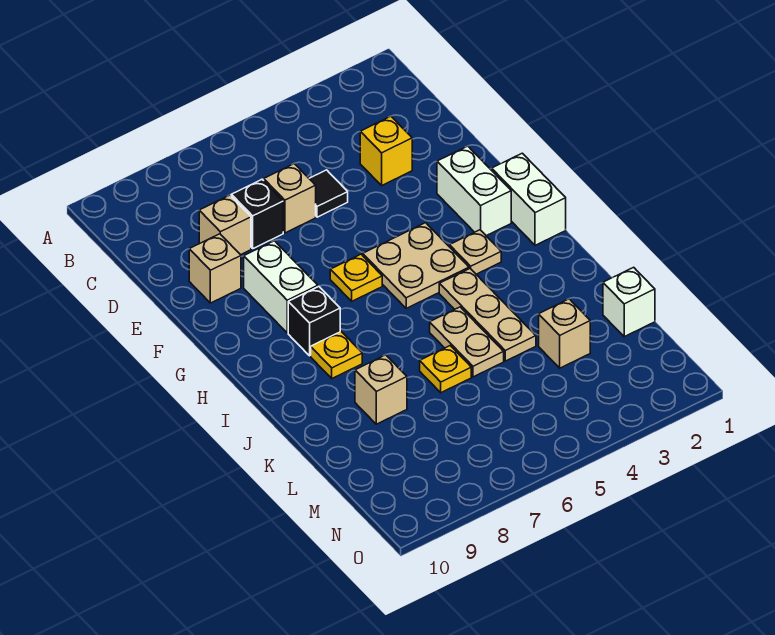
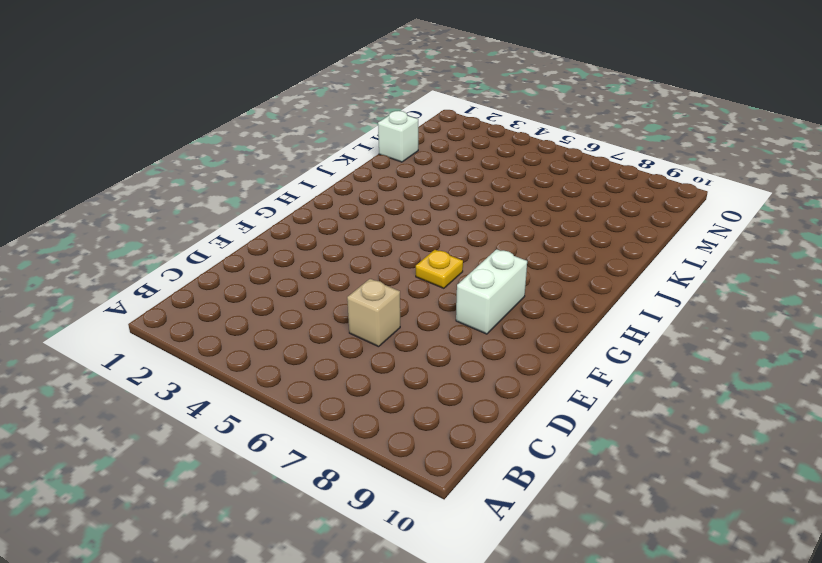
none -> yellow brick D3 level 1
none -> black tile D5 level 1
none -> black brick D7 level 1

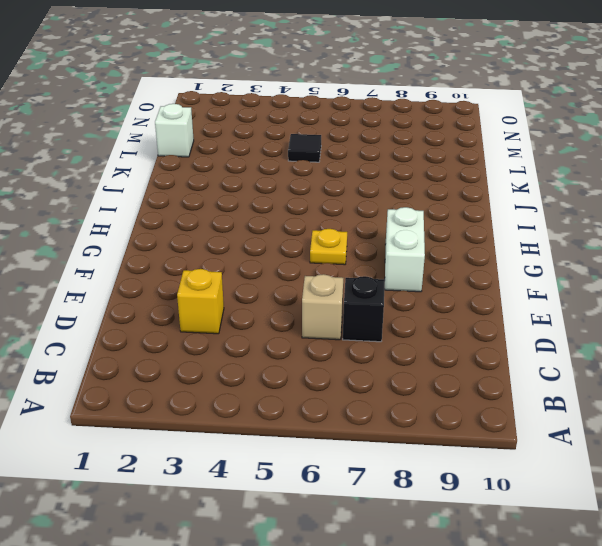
black tile L5 level 1 -> black tile D5 level 1
none -> tan brick D8 level 1
none -> tan brick E9 level 1
none -> white brick F2:G2 level 1

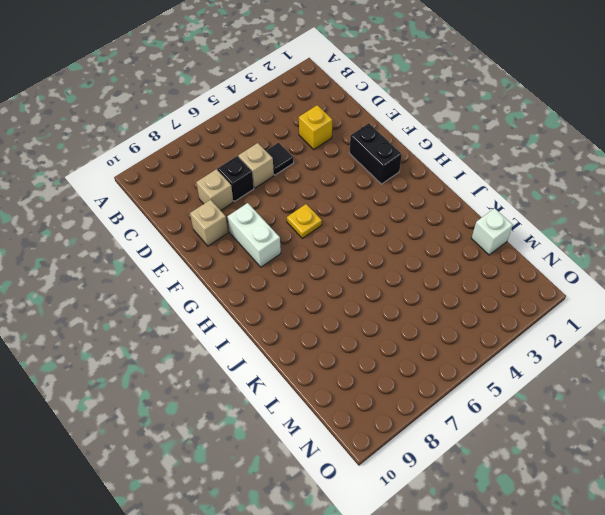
black brick F2:G2 level 1 -> white brick F2:G2 level 1
none -> white brick G1:H1 level 1
none -> tan plate G4:H5 level 1
none -> tan plate H3 level 1

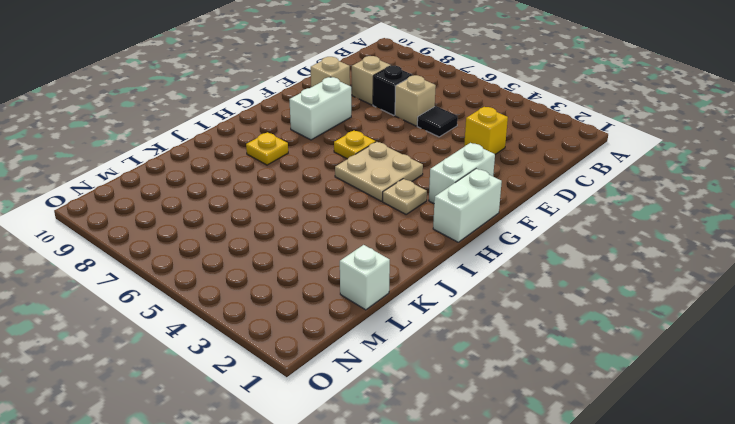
none -> black brick H8 level 1
none -> tan plate I4:K4 level 1
none -> tan plate J5:K5 level 1

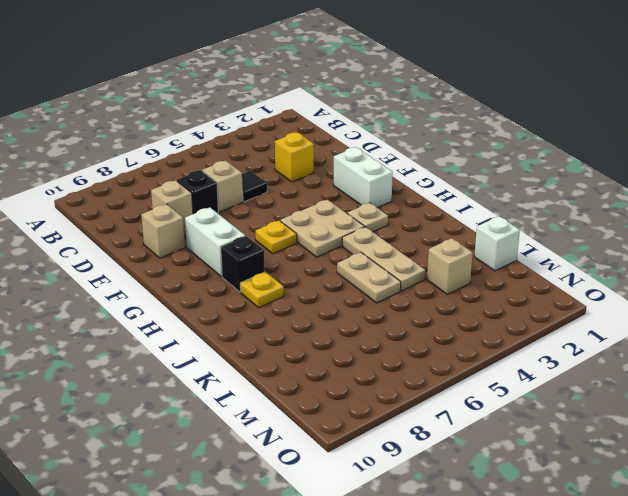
none -> white brick G1:H1 level 1
none -> yellow plate K6 level 1
none -> tan brick K8 level 1

